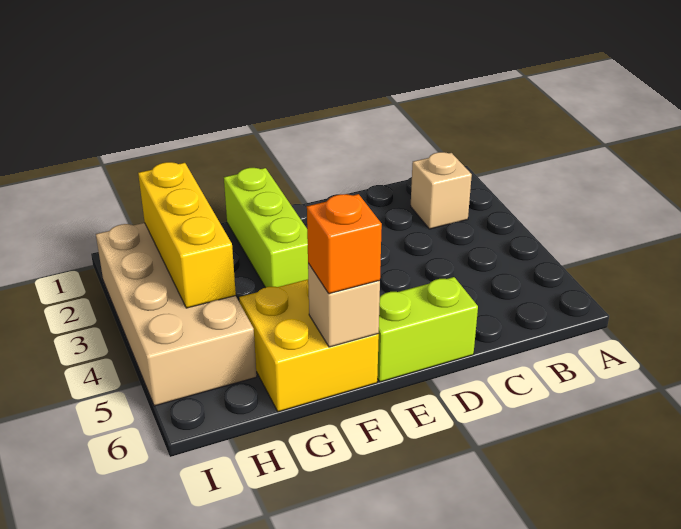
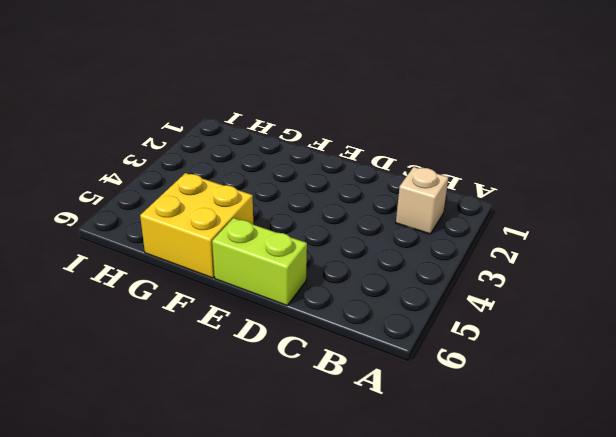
none -> lime brick F1:F3 level 1
none -> tan brick H2:I5 level 1

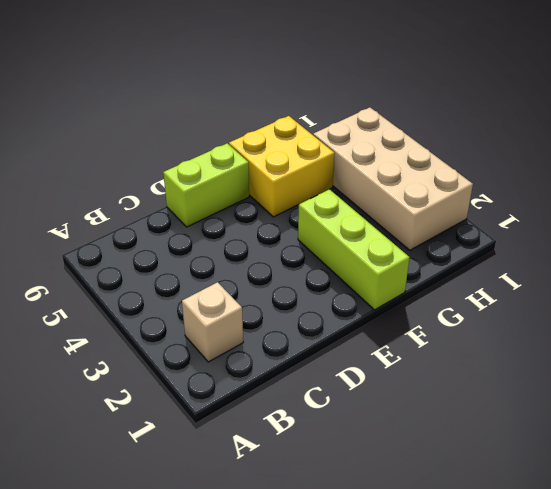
none -> tan brick F6 level 2
none -> yellow brick H2:H4 level 2

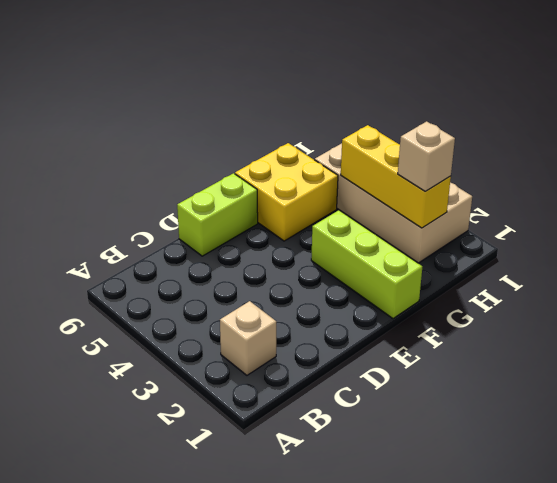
tan brick H2 level 3 -> tan brick F6 level 2
none -> orange brick F6 level 3

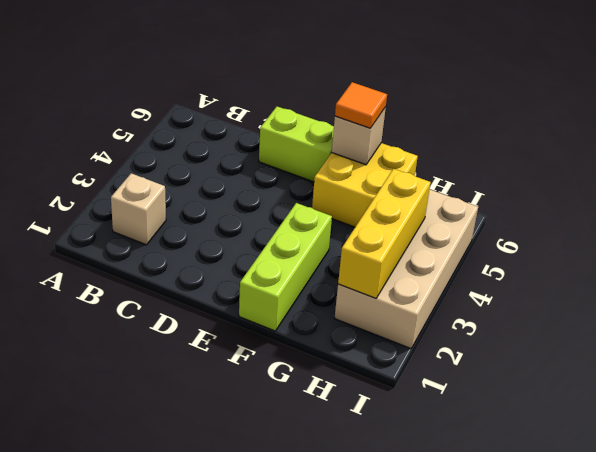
orange tile F6 level 3 -> orange brick F6 level 3

